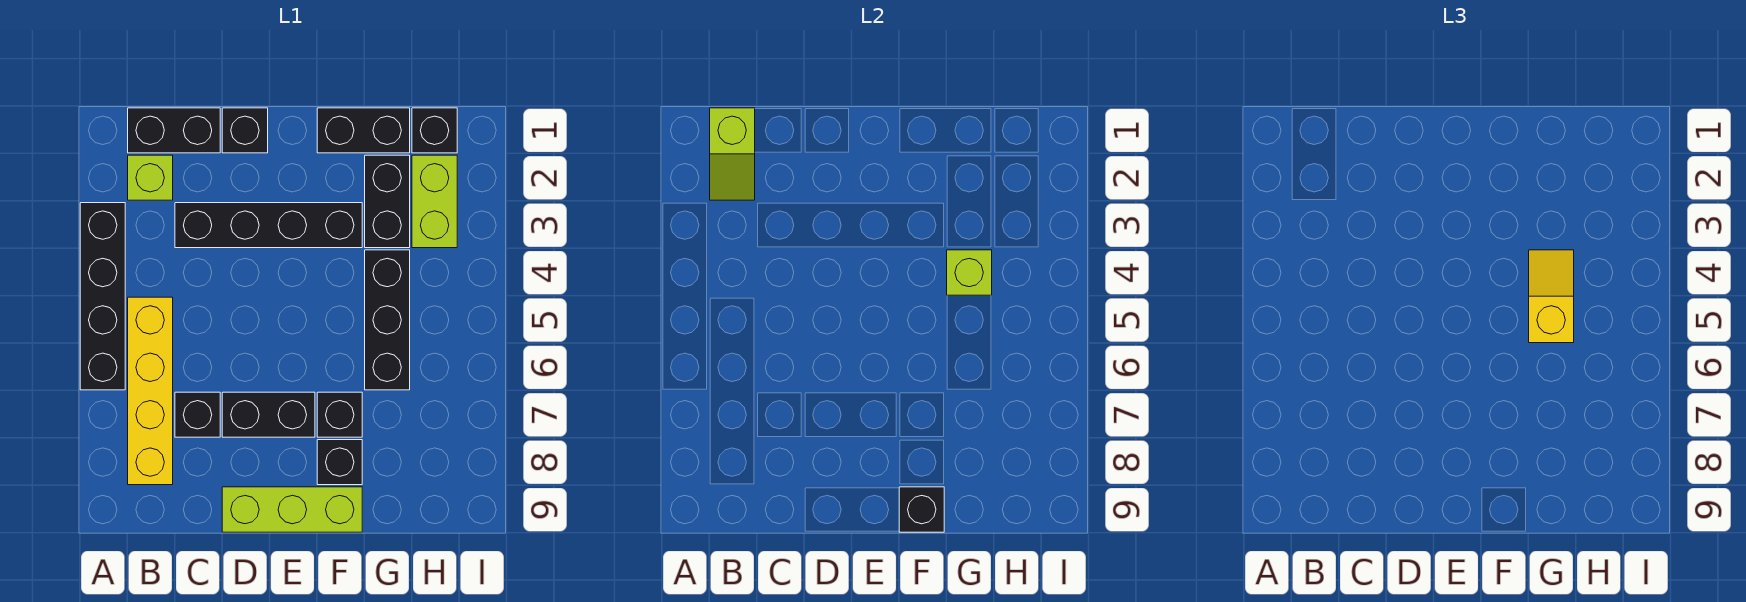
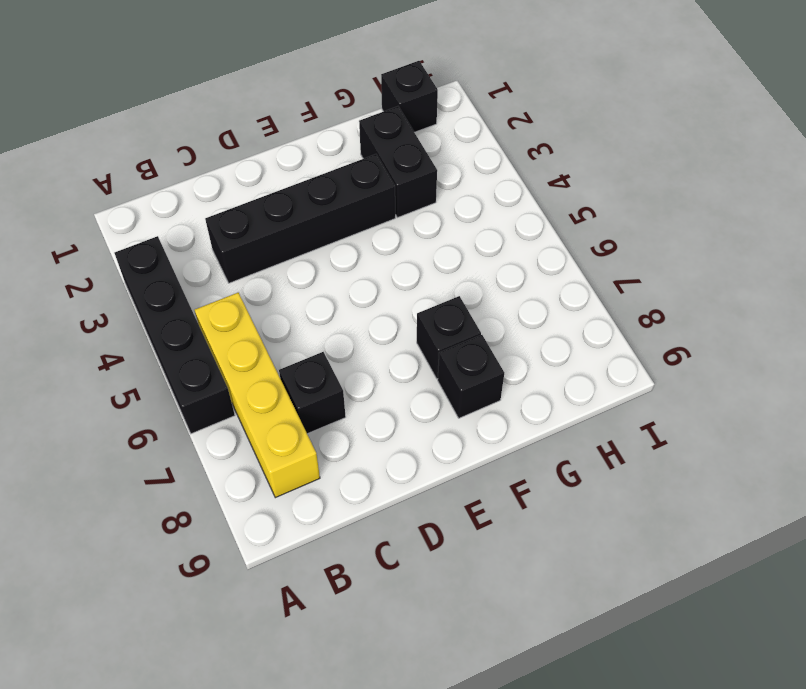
none -> black brick B1:C1 level 1
none -> lime brick B2 level 1
none -> black brick D1 level 1

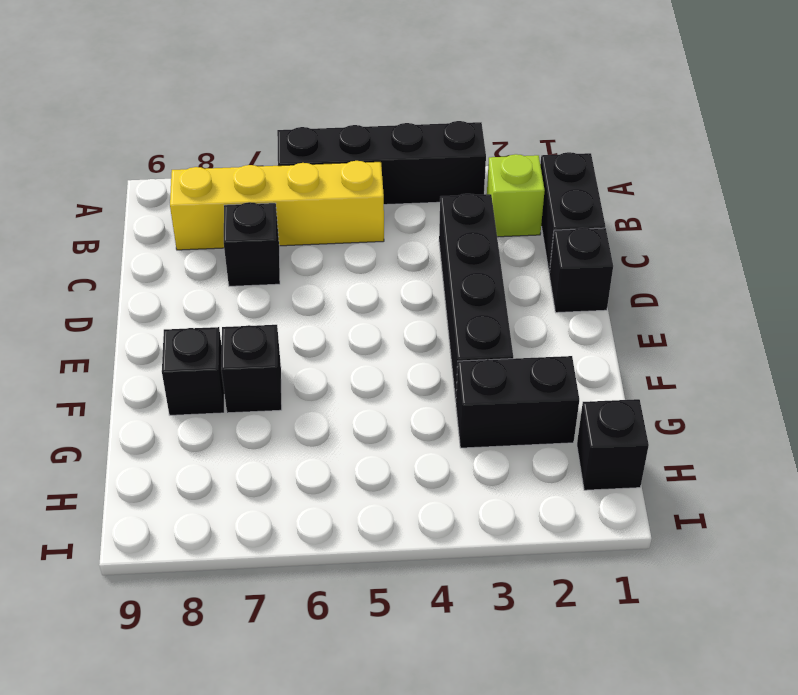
none -> black brick D7:E7 level 1
none -> lime brick D9:F9 level 1
none -> black brick F1:G1 level 1

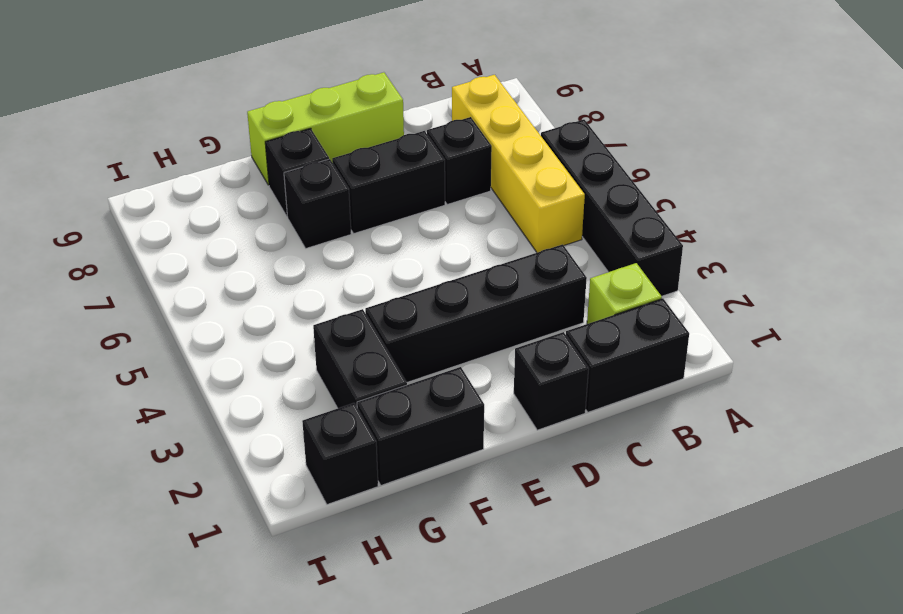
none -> black brick G4:G6 level 1
none -> lime brick H2:H3 level 1
none -> lime slope B1:B2 level 2 top 1

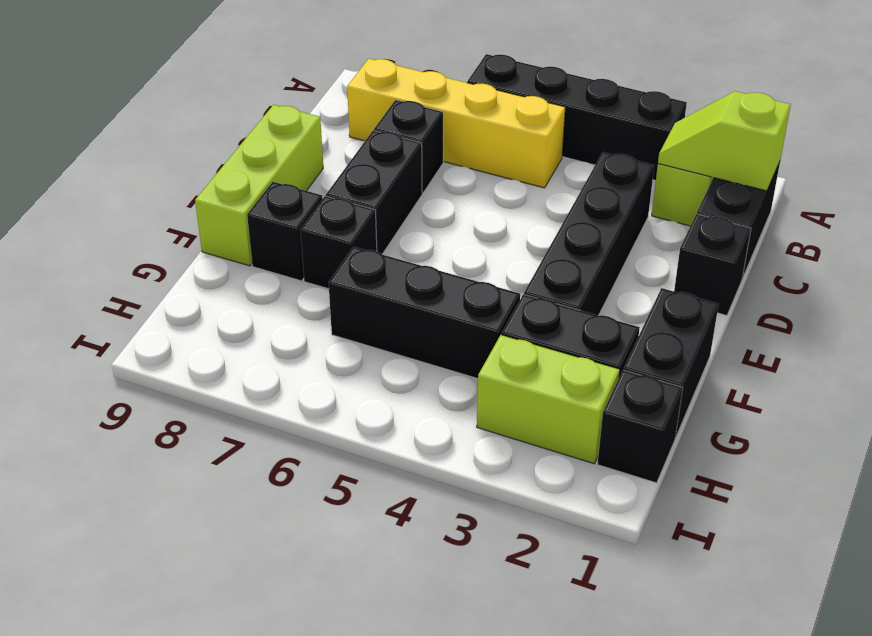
none -> black brick F9 level 2
none -> lime brick G4 level 2
none -> yellow slope G4:G5 level 3 top 5

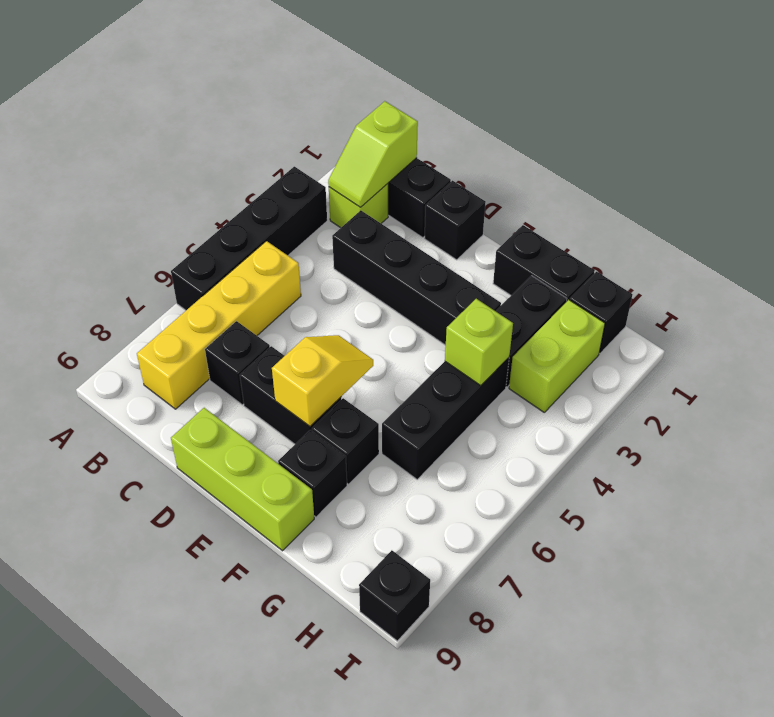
yellow slope E6:E7 level 2 top 7 -> yellow slope G4:G5 level 3 top 5
black brick I9 level 1 -> black brick F9 level 2

